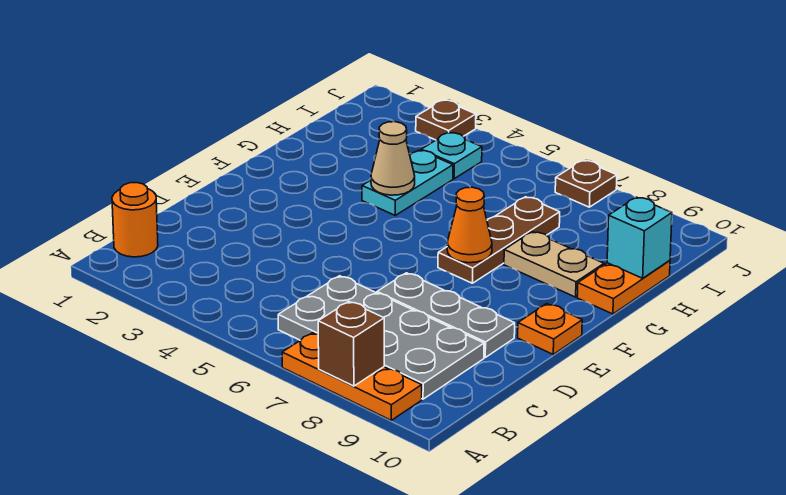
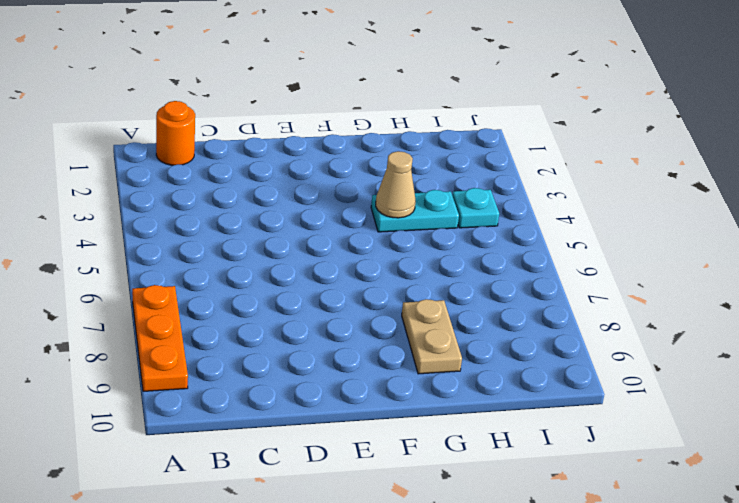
none -> grey plate B6:C9 level 1
none -> grey plate D7:D9 level 1
none -> orange plate E10 level 1

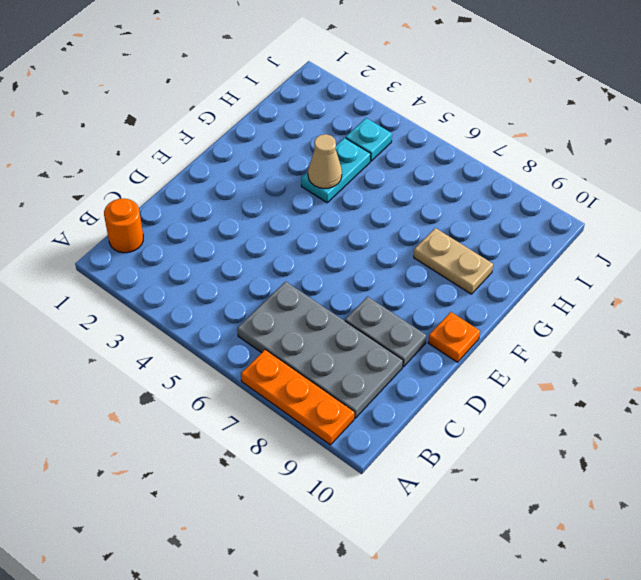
grey plate D8:D9 level 1 -> grey plate D7:D9 level 1
none -> brown plate F7:H7 level 1
none -> orange plate G10:H10 level 1
none -> brown plate J3 level 1

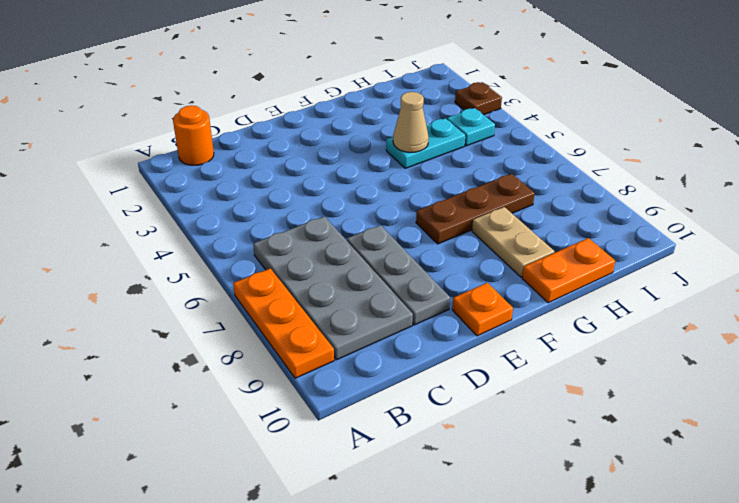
none -> brown plate J7 level 1
none -> brown brick A8 level 2
none -> orange cone F7 level 2

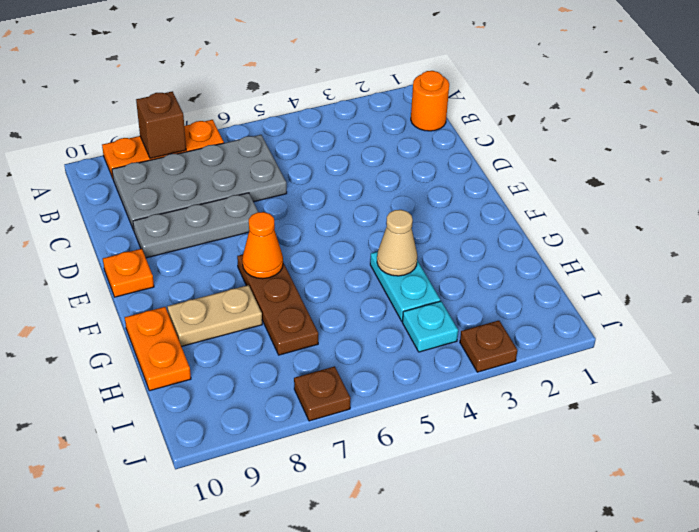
none -> cyan brick H10 level 2

